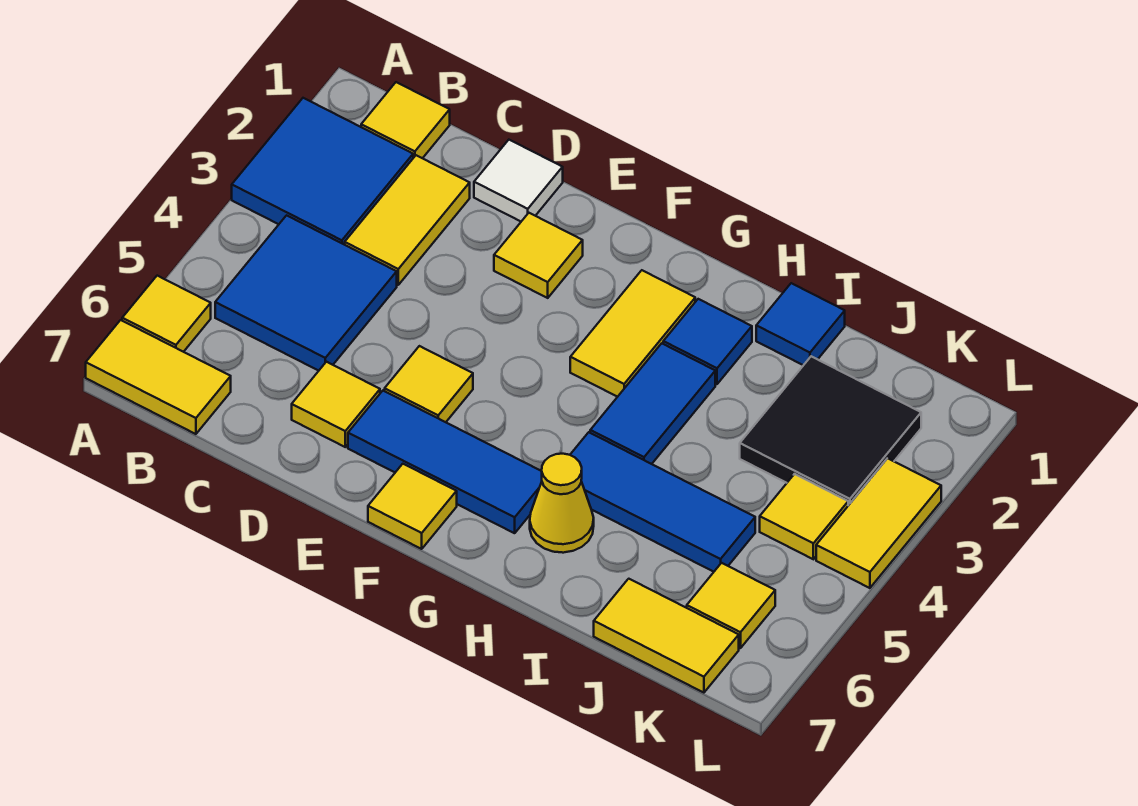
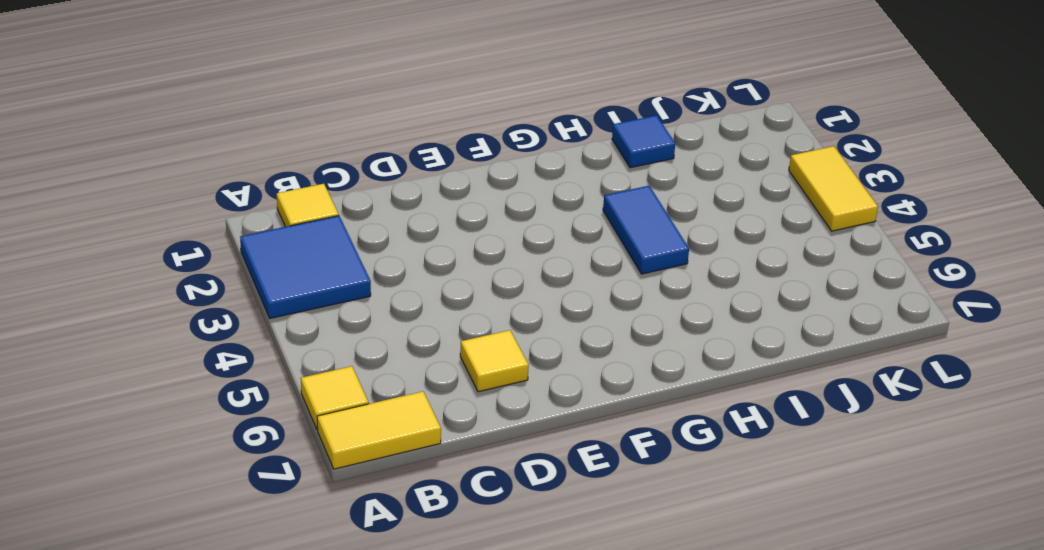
none -> blue tile B4:C5 level 1
none -> yellow tile C2:C3 level 1
none -> white tile D1 level 1

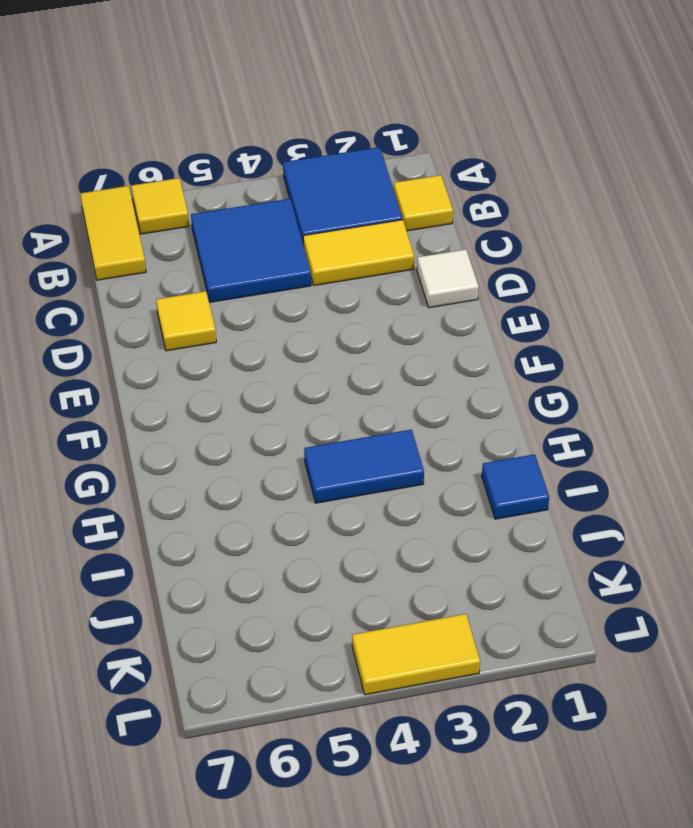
none -> yellow tile E2 level 1
none -> yellow tile E5 level 1
none -> blue tile E6:G6 level 1

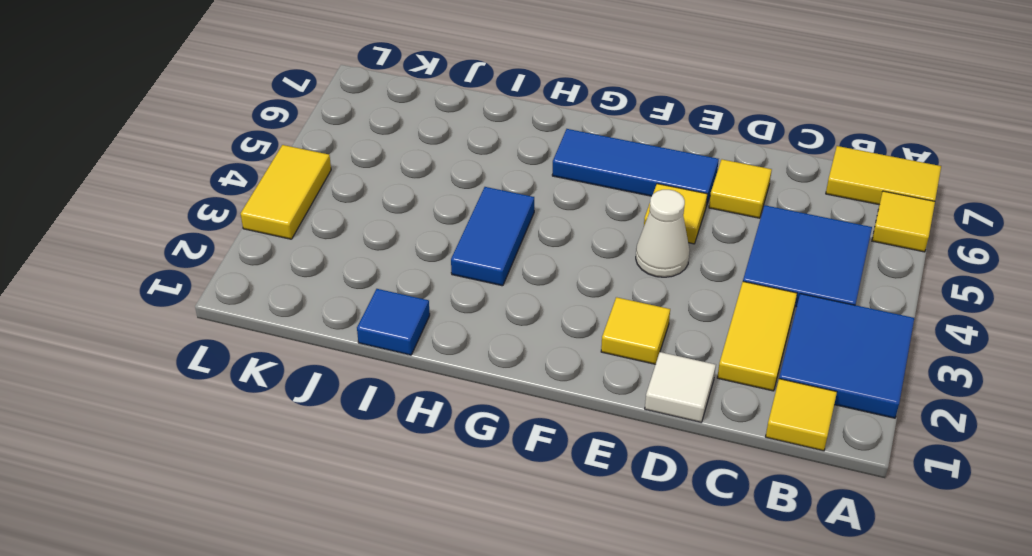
white cone E4 level 1 -> none
none -> yellow tile F7 level 1
none -> yellow tile G2:G3 level 1
none -> blue tile H2 level 1

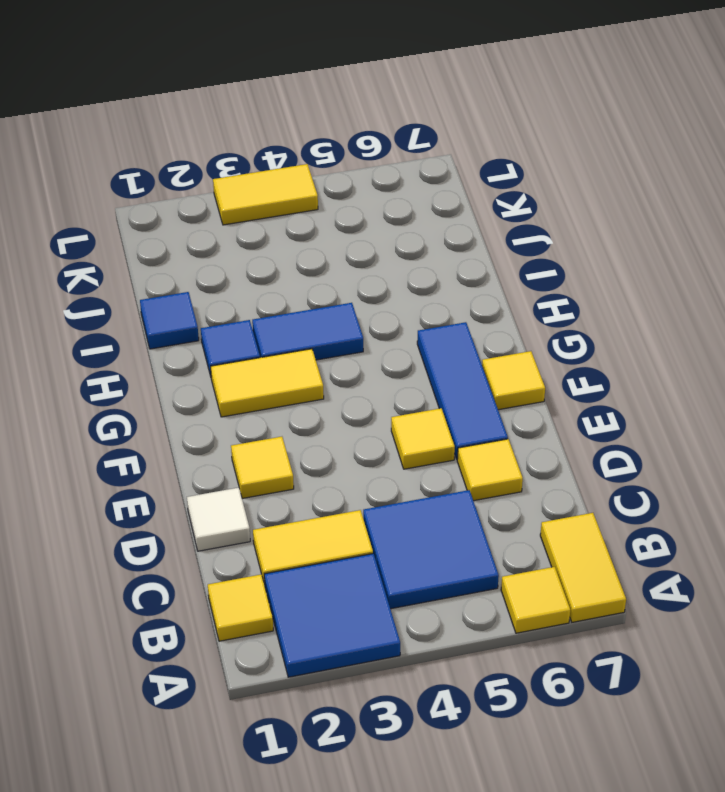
none -> blue tile H5:J5 level 1
none -> yellow cone H6 level 1
none -> black tile J2:K3 level 1

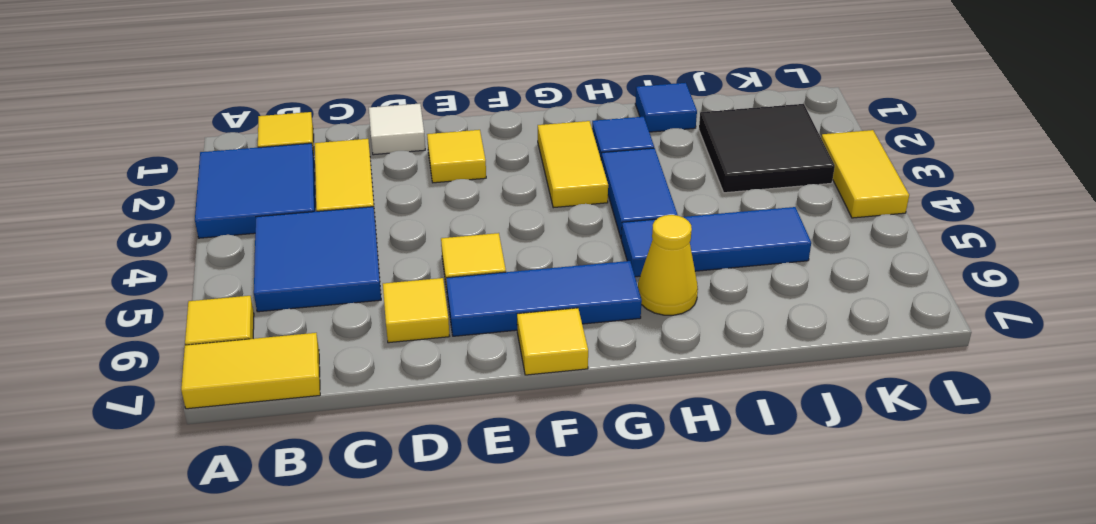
none -> yellow tile J7:K7 level 1
none -> yellow tile K4 level 1
none -> yellow tile K6 level 1

